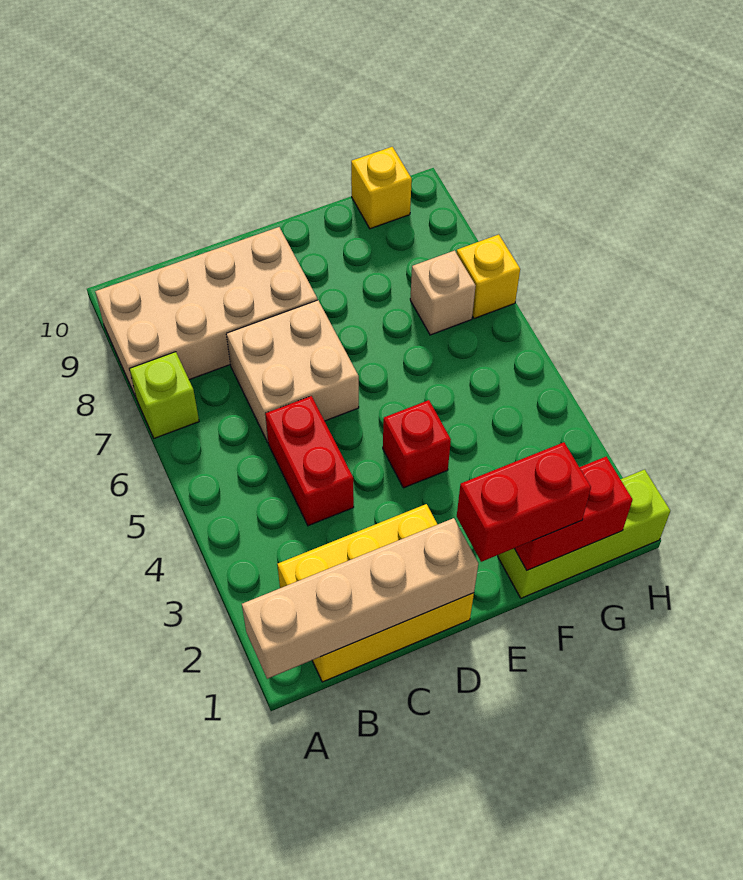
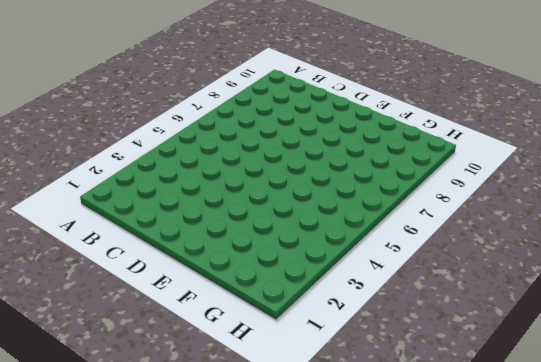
none -> lime brick A7 level 1
none -> tan brick A8:D9 level 1
none -> yellow brick B1:D2 level 1

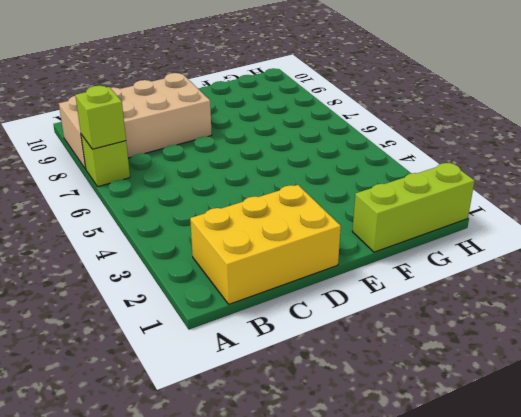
lime brick A7 level 2 -> none
none -> red brick C4:C5 level 1
none -> tan brick C6:D7 level 1
none -> red brick E4 level 1

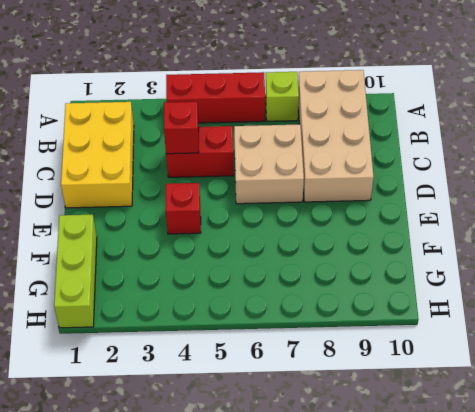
red brick A4:A6 level 1 -> none
red brick C4 level 2 -> none
none -> tan brick G7 level 1
none -> yellow brick G10 level 1
none -> yellow brick H7 level 1

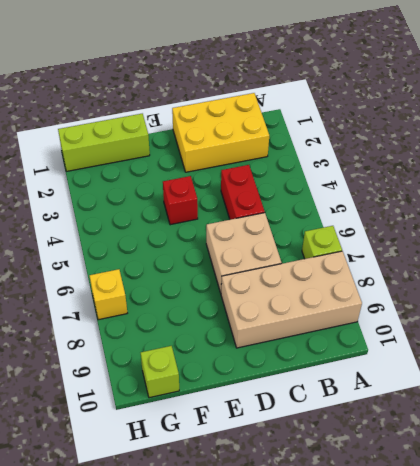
lime brick G10 level 1 -> yellow brick G10 level 1
none -> tan brick G7 level 1
none -> tan brick A1:D1 level 2
none -> red brick F1:G1 level 2

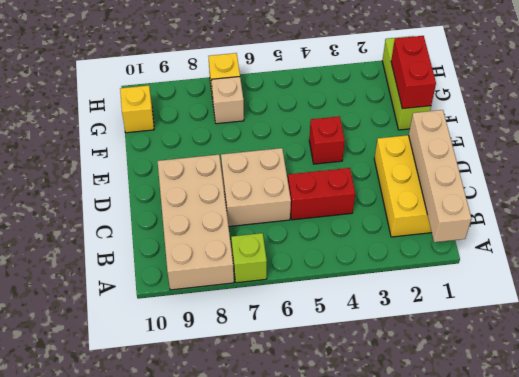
none -> red brick E1:F1 level 3

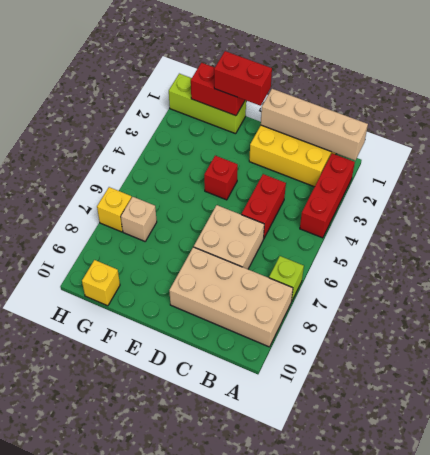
red brick A2:A4 level 1 -> none

